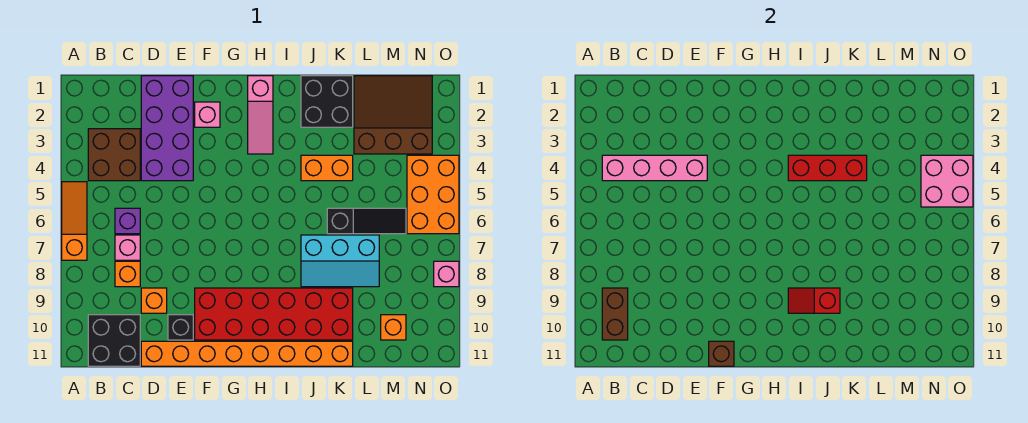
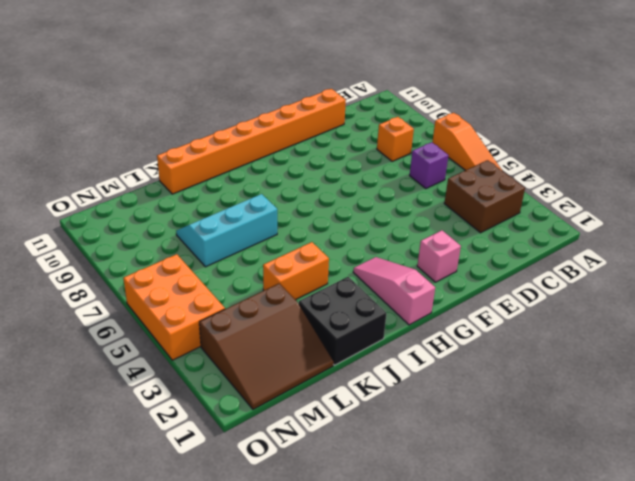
none -> black brick B10:C11 level 1
none -> pink brick C7 level 1
none -> purple brick D1:E4 level 1

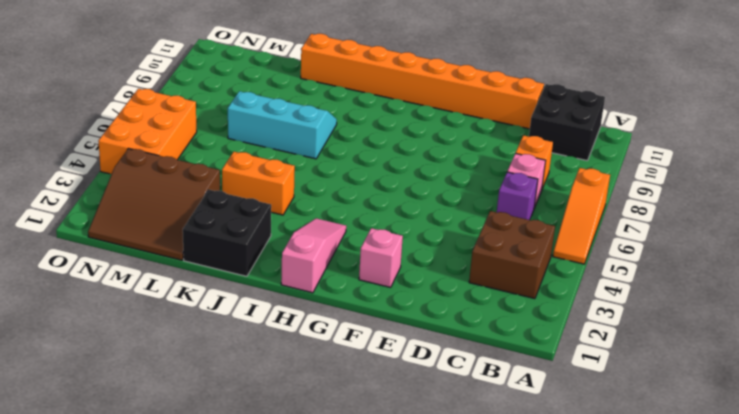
none -> purple brick D1:E4 level 1
none -> orange brick D9 level 1
none -> black brick E10 level 1

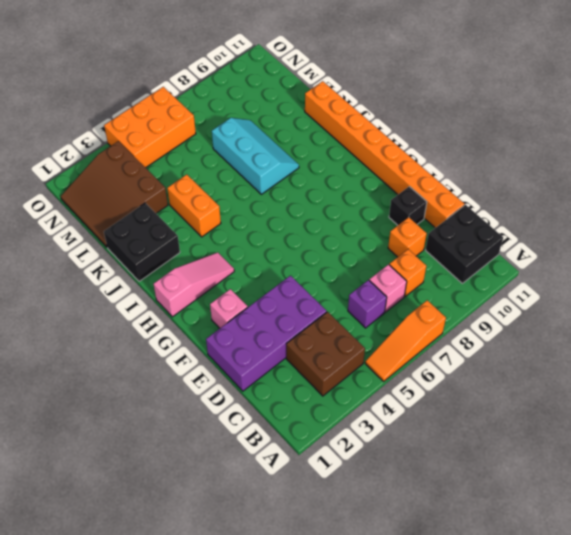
none -> red brick F9:K10 level 1
none -> black slope K6:M6 level 1 top K
none -> orange brick M10 level 1

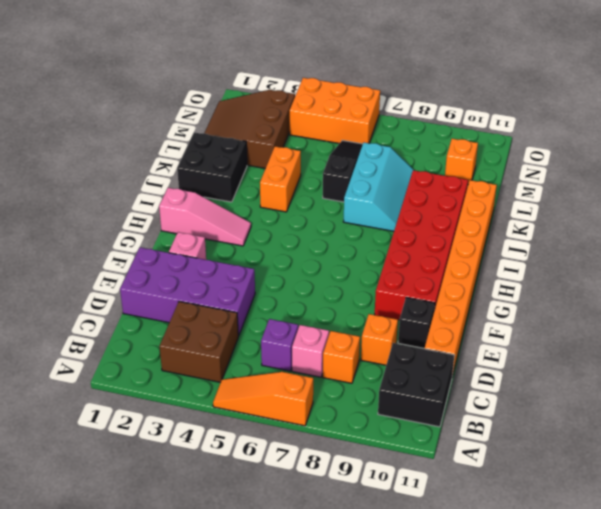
none -> pink brick O8 level 1
none -> pink brick B4:E4 level 2
none -> brown brick B9:B10 level 2

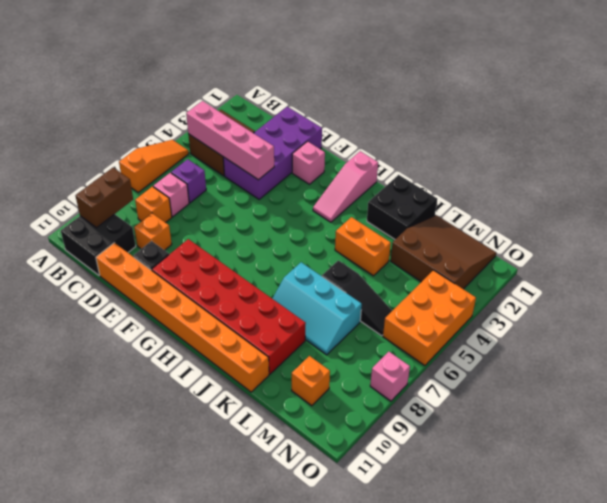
none -> brown brick F11 level 2
none -> red brick I4:K4 level 2
none -> red slope I9:J9 level 2 top J

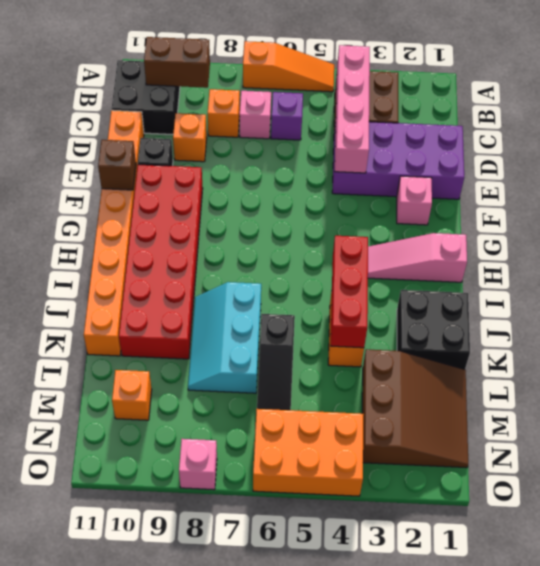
none -> red slope I9:J9 level 2 top J
none -> pink brick N4:O5 level 2

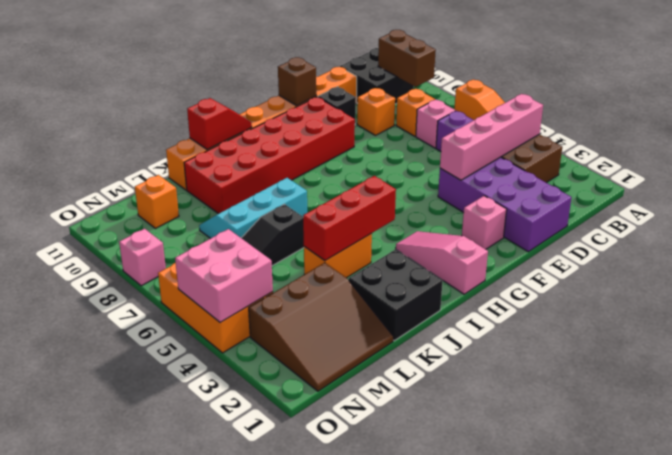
red slope I11:J11 level 2 top J -> red slope I9:J9 level 2 top J

